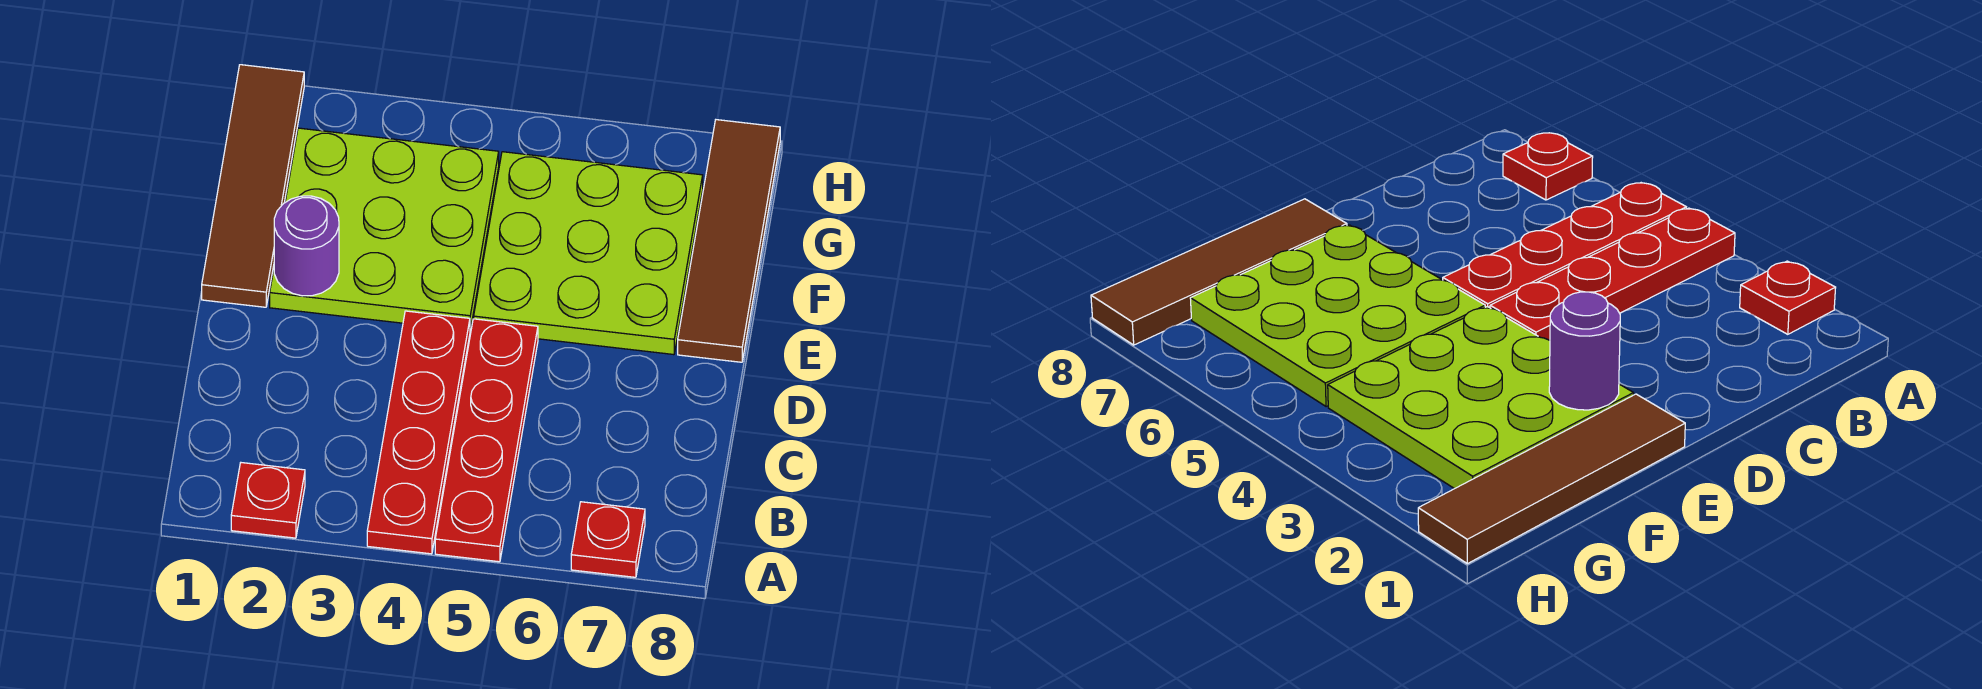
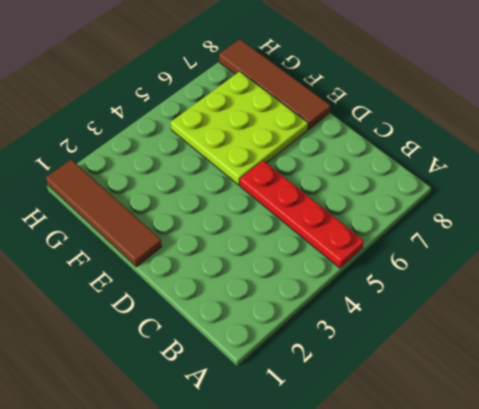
none -> red plate A2 level 1
none -> red plate A4:D4 level 1

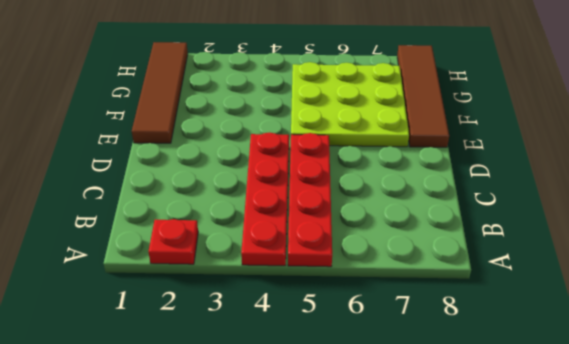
none -> red plate A7 level 1
none -> lime plate E2:G4 level 1

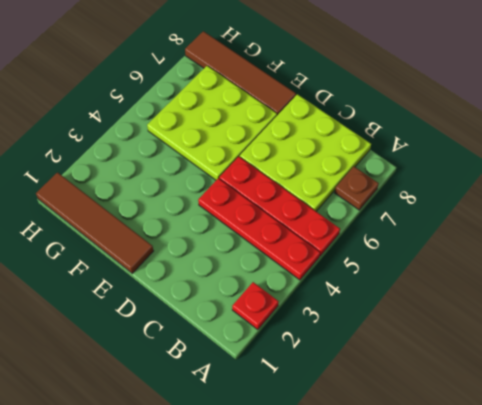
brown plate A7 level 1 -> red plate A7 level 1
lime plate B6:D8 level 1 -> lime plate E2:G4 level 1
none -> purple round brick E2 level 2

